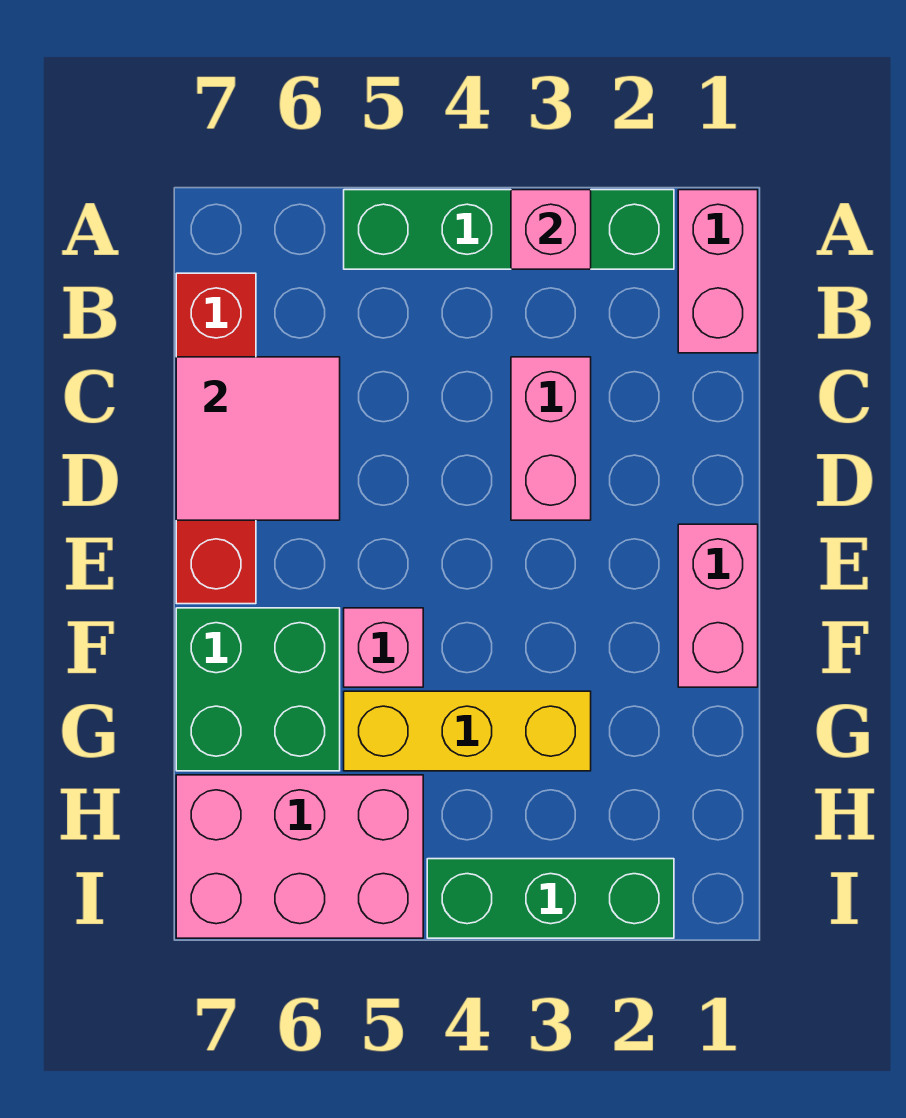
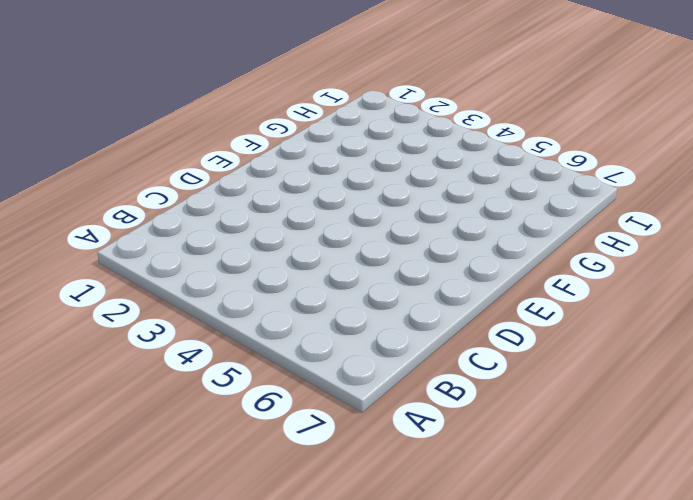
none -> pink brick A1:B1 level 1
none -> green brick A2:A5 level 1
none -> red brick B7:E7 level 1

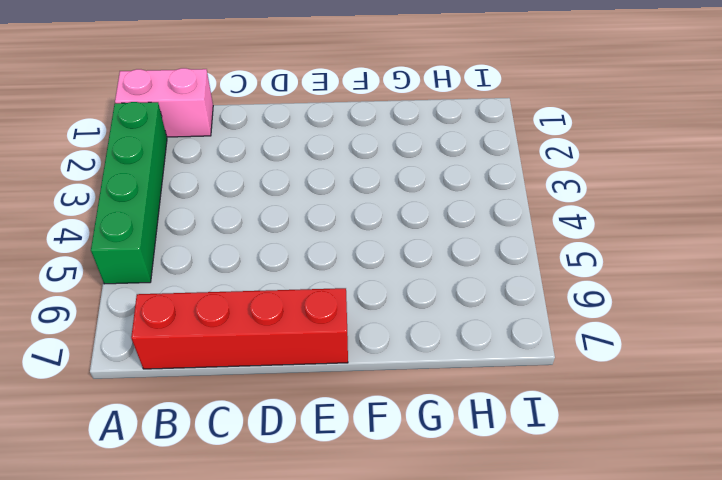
none -> pink brick C3:D3 level 1
none -> pink brick E1:F1 level 1
none -> pink brick F5 level 1

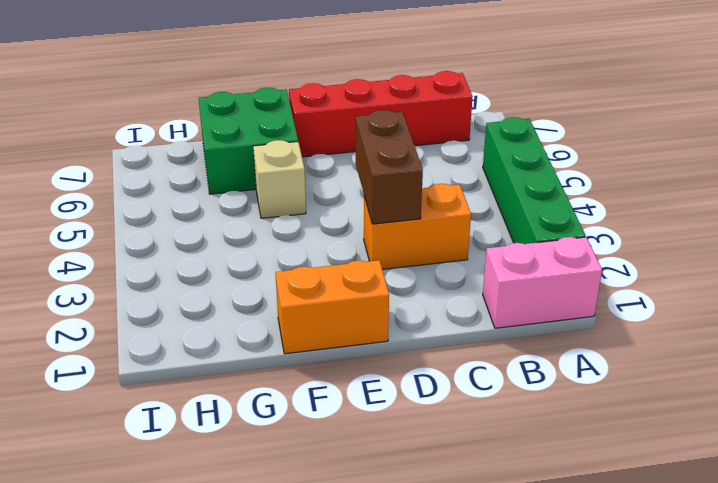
orange brick C3:D3 level 1 -> pink brick C3:D3 level 1
brown brick D3:D4 level 2 -> none
orange brick E1:F1 level 1 -> pink brick E1:F1 level 1
tan brick F5 level 1 -> pink brick F5 level 1
none -> yellow brick G3:G5 level 1
none -> pink brick H5:I7 level 1
none -> green brick I2:I4 level 1

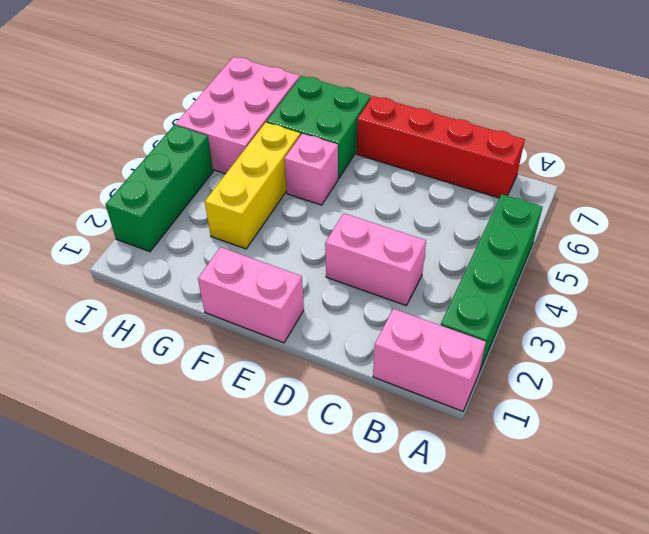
none -> pink brick A3 level 2
none -> pink tile C6:D7 level 2

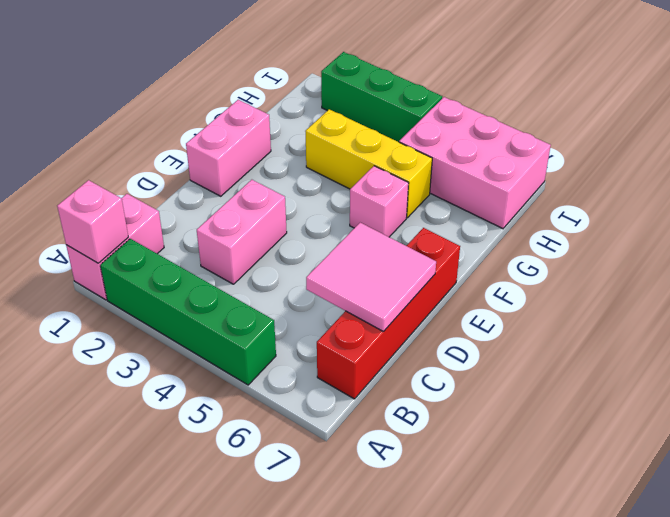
pink brick A1 level 2 -> pink brick A3 level 2
none -> green brick F6:G7 level 1

